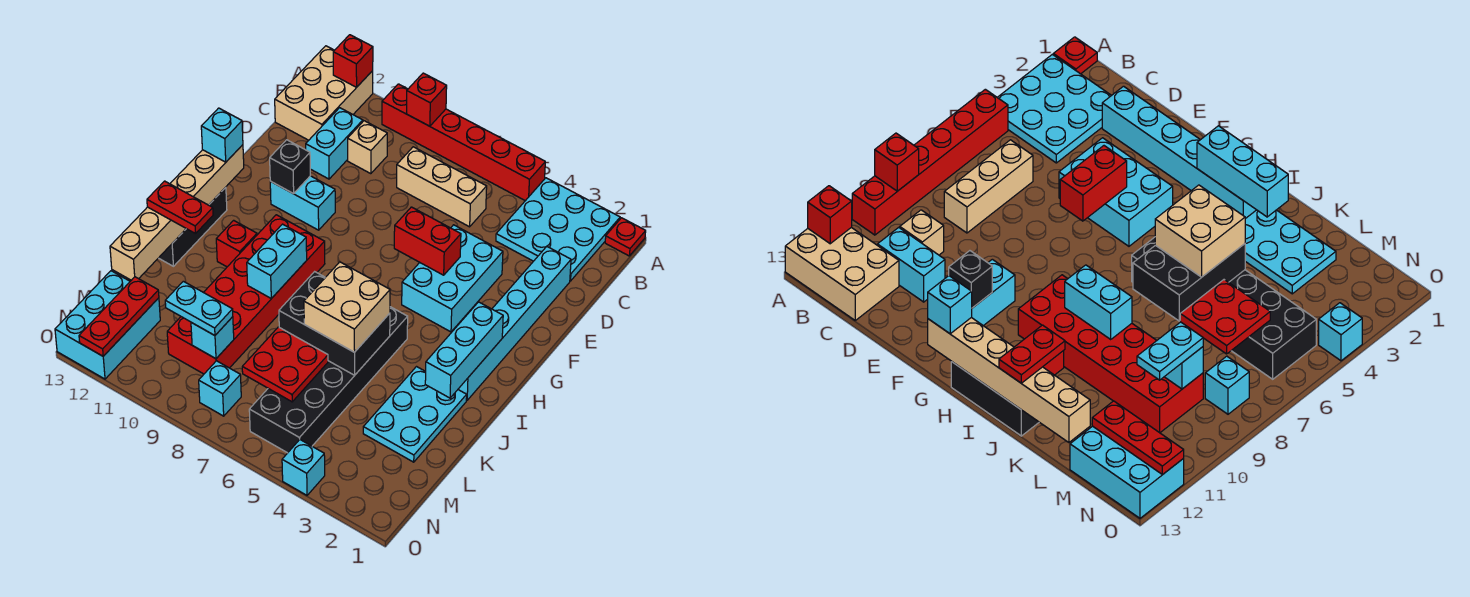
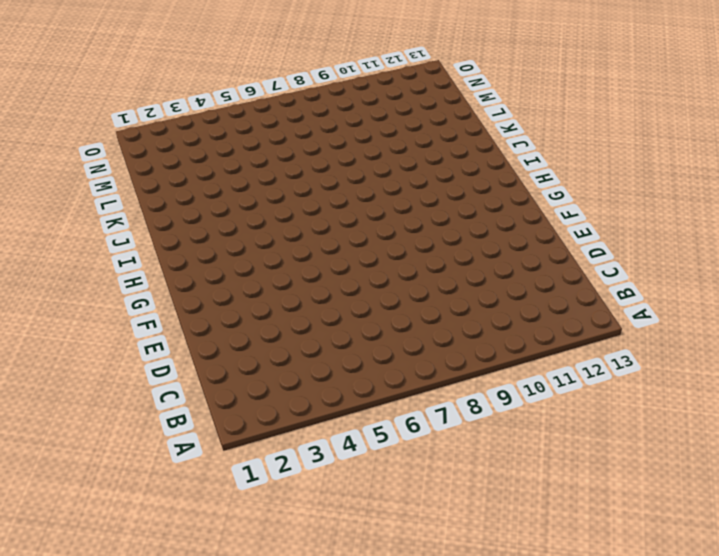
none -> red plate A1 level 1
none -> cyan plate A2:C4 level 1
none -> red brick A5:A10 level 1
none -> tan brick A12:C13 level 1

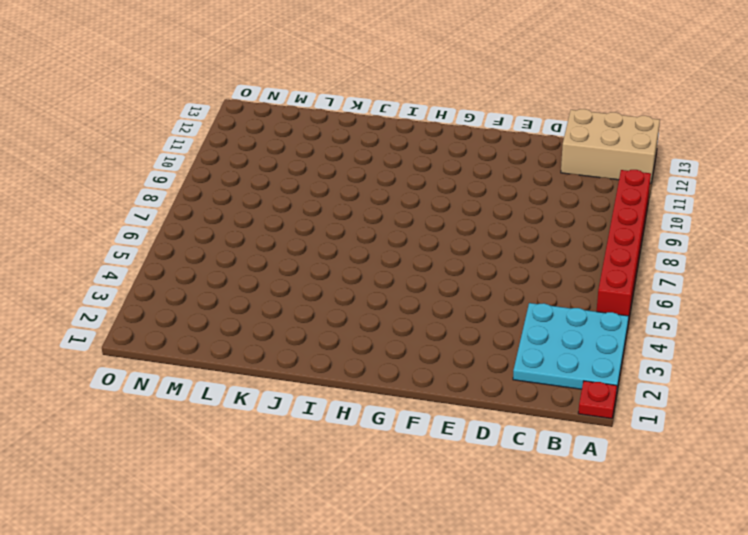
none -> tan brick C6:C8 level 1
none -> tan brick C10 level 1
none -> cyan brick C11:D11 level 1
none -> cyan brick D2:I2 level 1

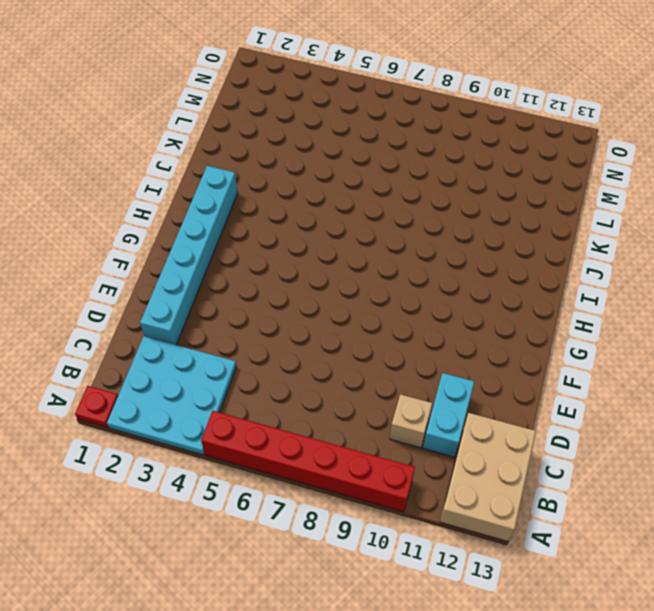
none -> tan brick C6:C8 level 1
none -> cyan brick E4:G5 level 1
none -> cyan brick F10:F11 level 1
none -> red brick H9:M10 level 1

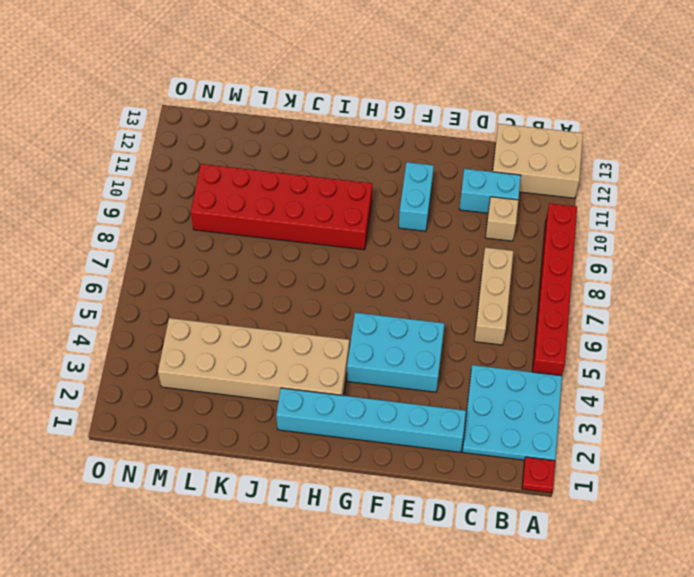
tan brick H3:M4 level 1 -> cyan plate J2:L3 level 1
none -> black brick H13:J13 level 1
none -> black brick I5:N6 level 1
none -> red brick I11 level 1
none -> cyan brick M12:O13 level 1

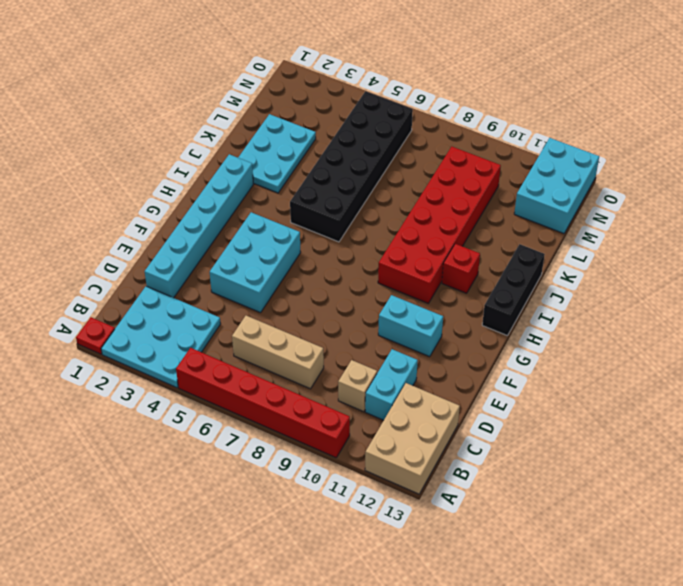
none -> cyan brick N8 level 1
none -> cyan brick O4 level 1
none -> red brick A9 level 2
none -> red brick A12 level 2

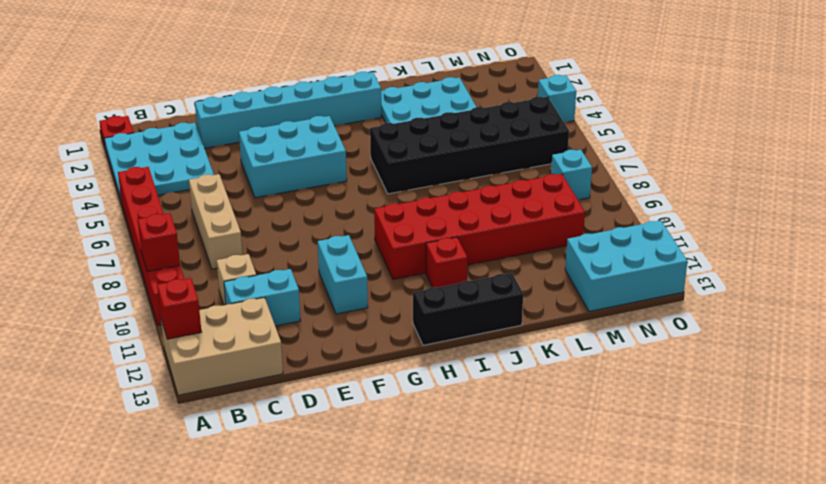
none -> red brick F5:F6 level 2
none -> black brick F11 level 2
none -> tan brick G13:L13 level 2
none -> cyan brick H2:J2 level 2

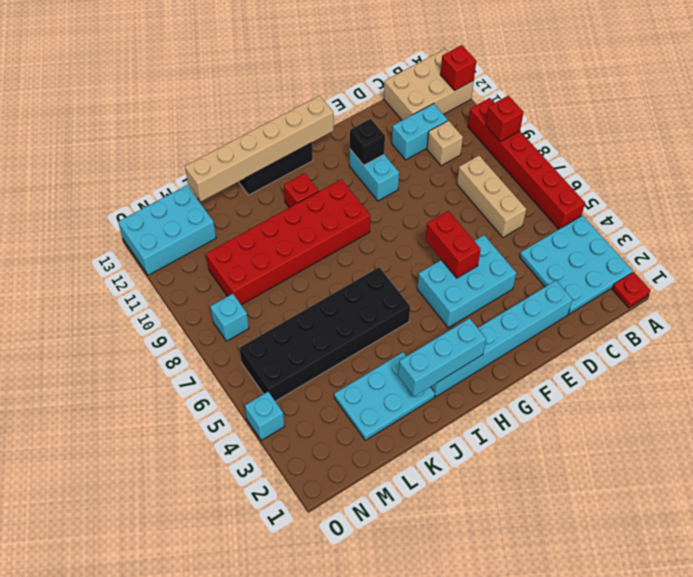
none -> cyan brick I9:J9 level 2
none -> black brick J5:K7 level 2
none -> red plate L6:M7 level 2
none -> cyan brick M9 level 2

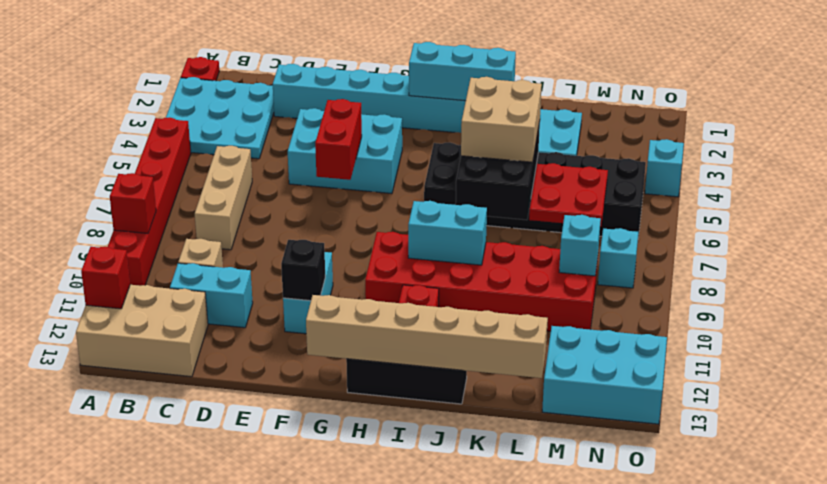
none -> red plate M12:O12 level 2
none -> cyan brick G13 level 3
none -> red plate J12:J13 level 3
none -> cyan plate M9:M10 level 3

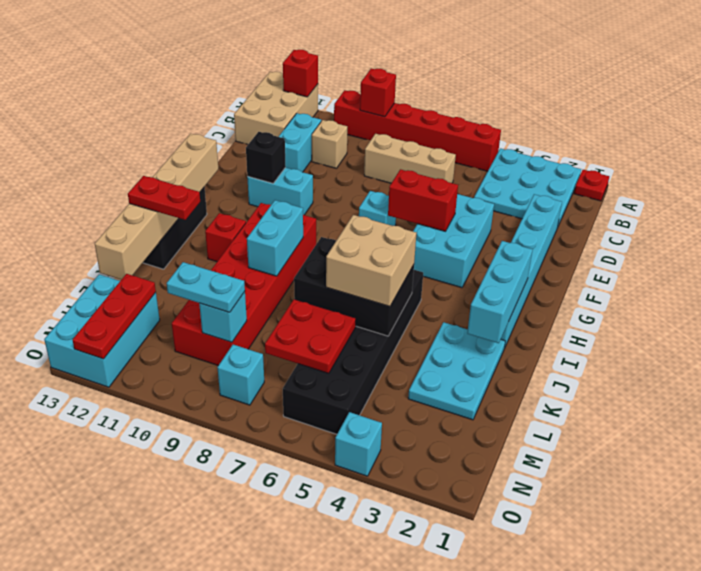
cyan brick F7 level 1 -> cyan brick G13 level 3

